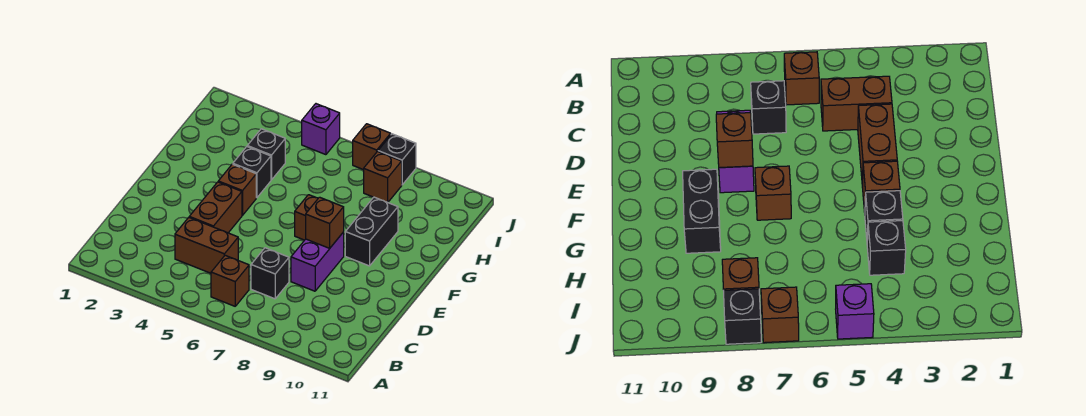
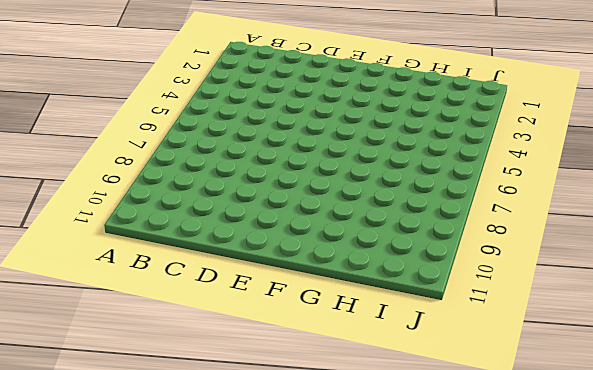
none -> brown brick B6 level 1
none -> brown brick C4:C5 level 1
none -> black brick C7 level 1

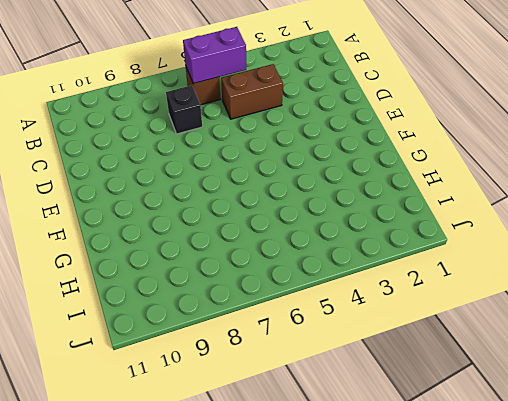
purple brick B5:B6 level 2 -> purple brick D8:E8 level 1
none -> brown brick D4:E4 level 1
none -> brown brick F4 level 1
none -> brown brick F7 level 1

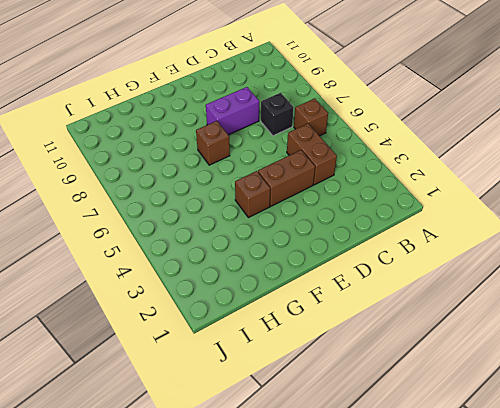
none -> black brick F9:G9 level 1
none -> black brick G4 level 1
none -> black brick H4 level 1

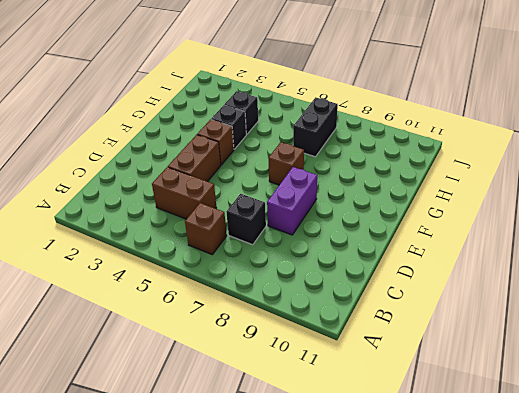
black brick H7:I7 level 1 -> black brick F9:G9 level 1
none -> brown brick I8 level 1
none -> purple brick J5 level 1
none -> brown brick J7 level 1

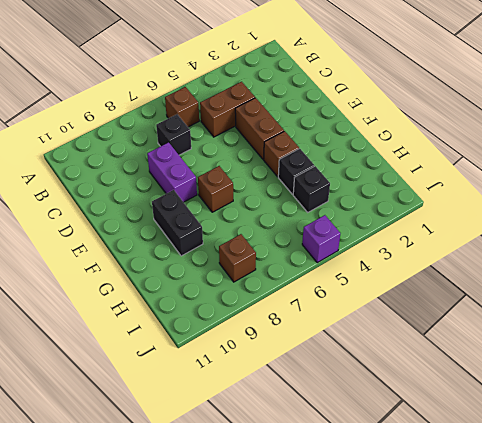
none -> brown brick J7 level 1
none -> black brick J8 level 1
none -> brown brick E8 level 2

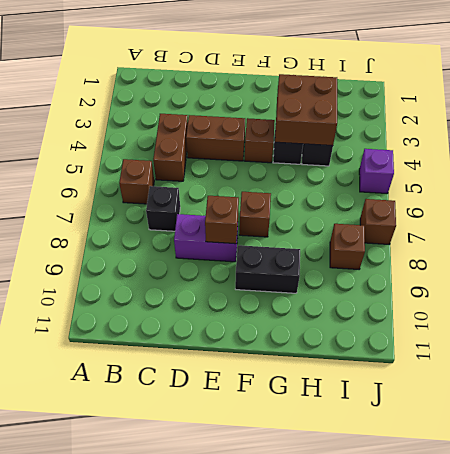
brown brick G3:H4 level 2 -> none
none -> black brick J8 level 1

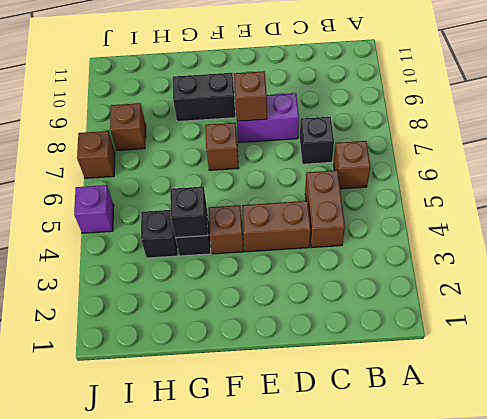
black brick G4 level 2 -> black brick J8 level 1

